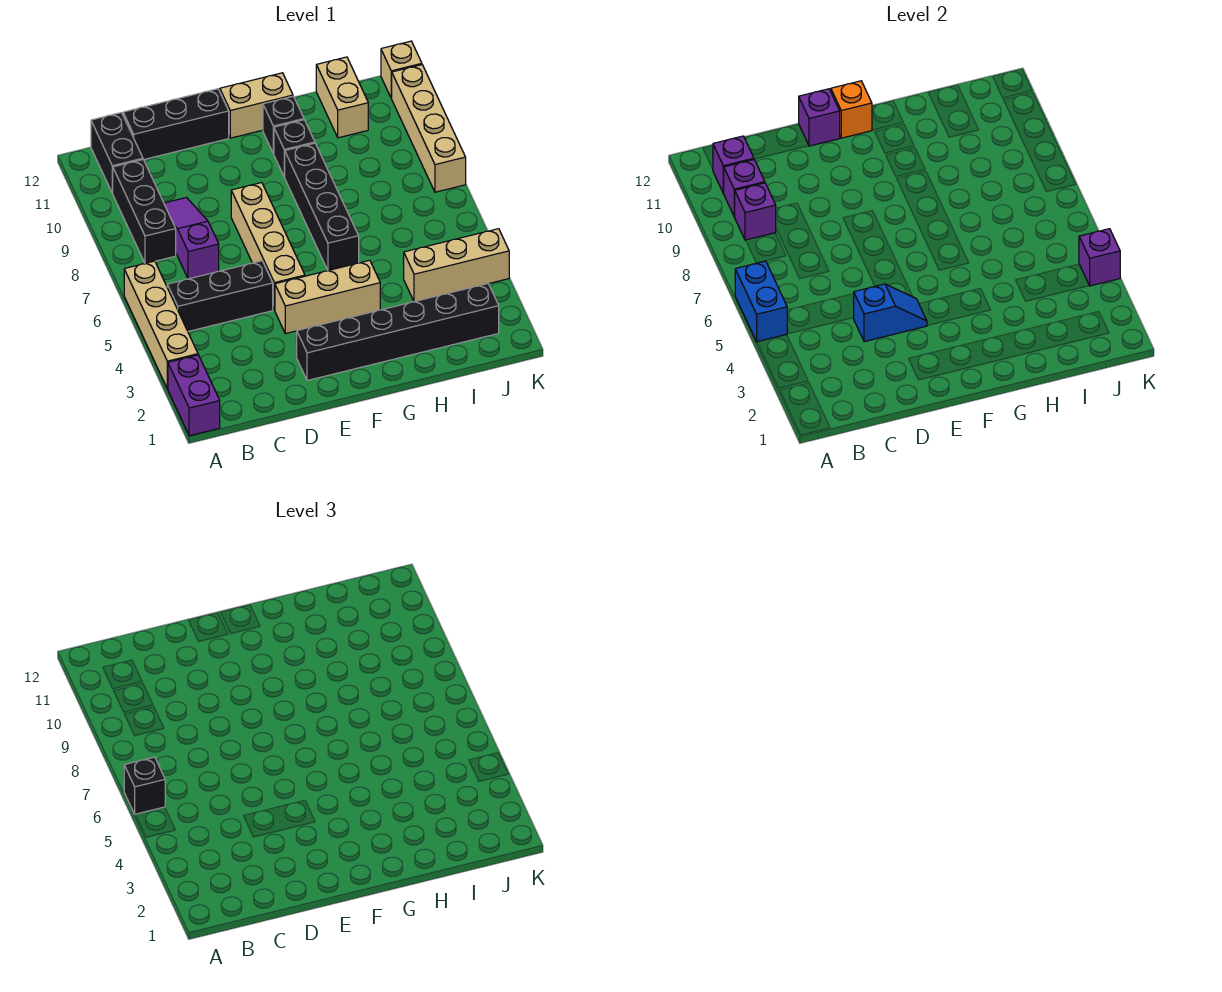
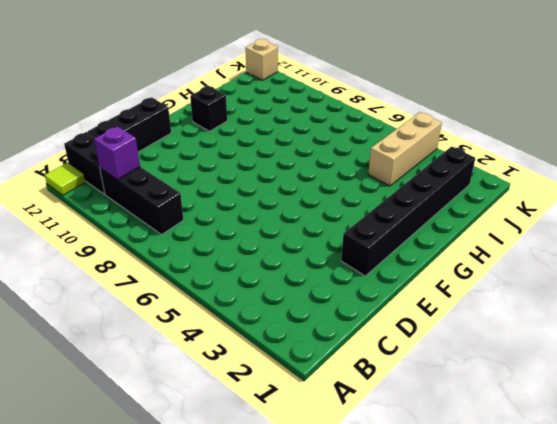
lime tile A12 level 1 -> none
none -> purple brick A1:A2 level 1
none -> tan brick A3:A6 level 1
none -> black brick B5:D5 level 1

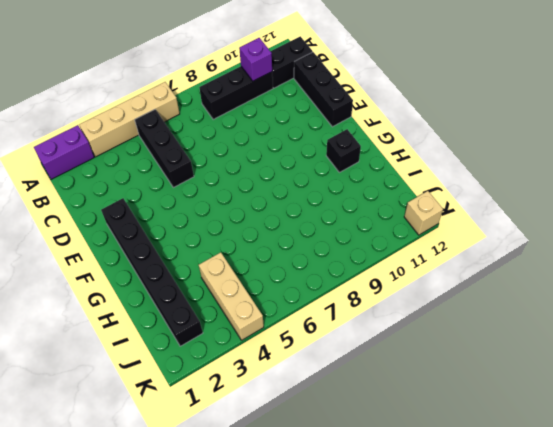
none -> purple slope C7:C9 level 1 top 7
none -> tan brick E4:G4 level 1
none -> tan brick E5:E8 level 1

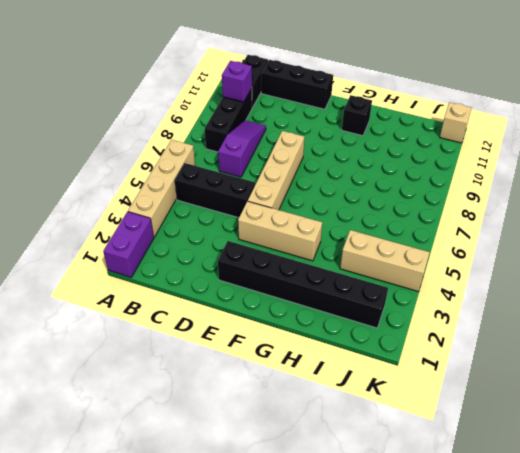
none -> tan brick F12:G12 level 1
none -> black brick G6:G9 level 1
none -> black brick G10 level 1

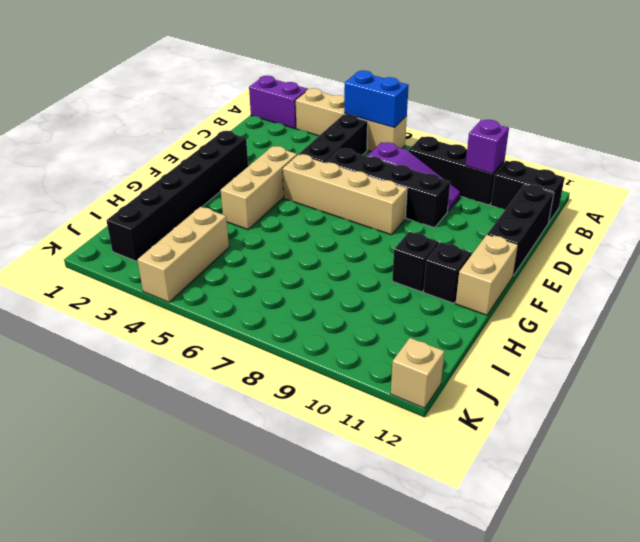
black brick D6:D9 level 1 -> black brick G6:G9 level 1
none -> tan brick I11:I12 level 1
none -> tan brick K8:K11 level 1
none -> purple brick B9 level 2

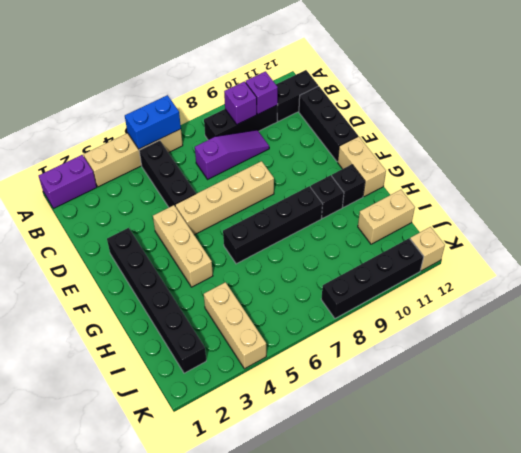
black brick K8:K11 level 1 -> tan brick K8:K11 level 1
none -> purple brick B11 level 2
none -> blue slope D4:E4 level 2 top D
none -> purple brick E12 level 2

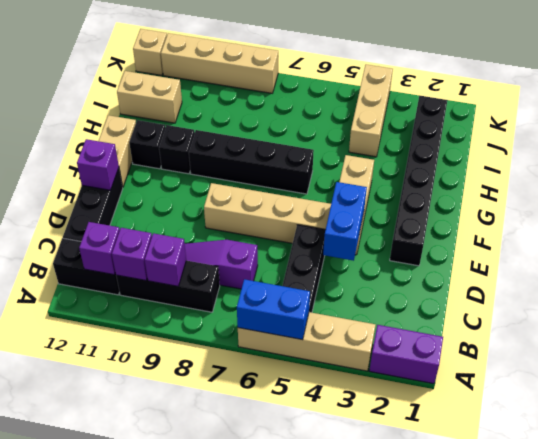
blue brick D4:E4 level 2 -> blue slope D4:E4 level 2 top D
none -> orange brick F12 level 2
none -> purple brick K4 level 2
none -> black brick A6 level 3

